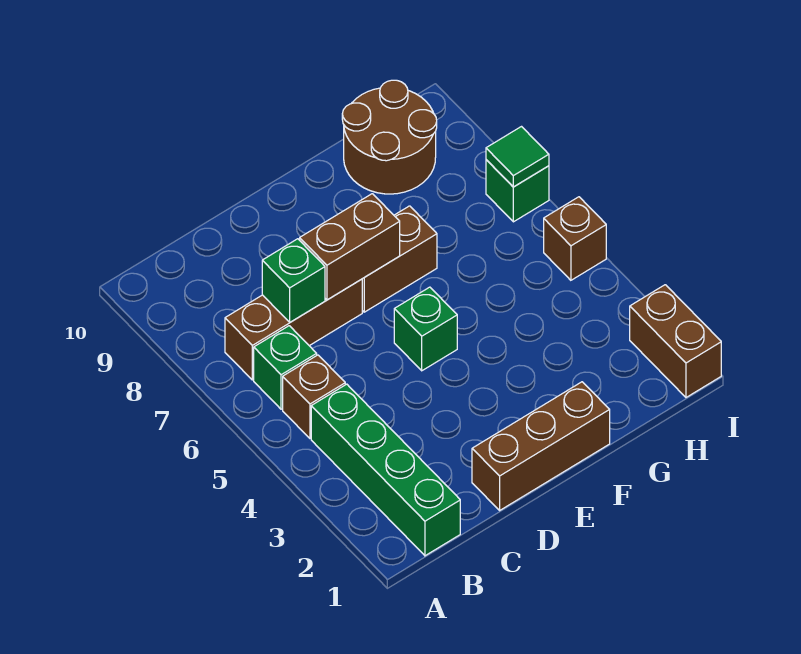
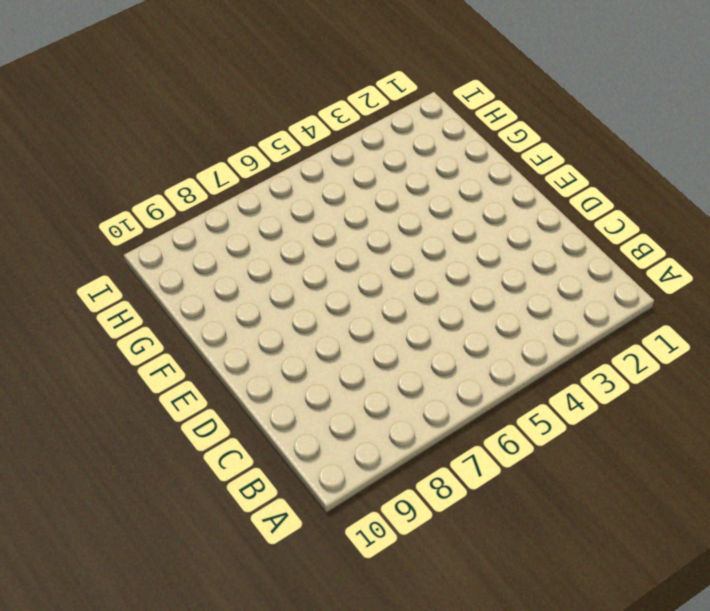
none -> green brick B1:B4 level 1
none -> brown brick B5 level 1
none -> green brick B6 level 1

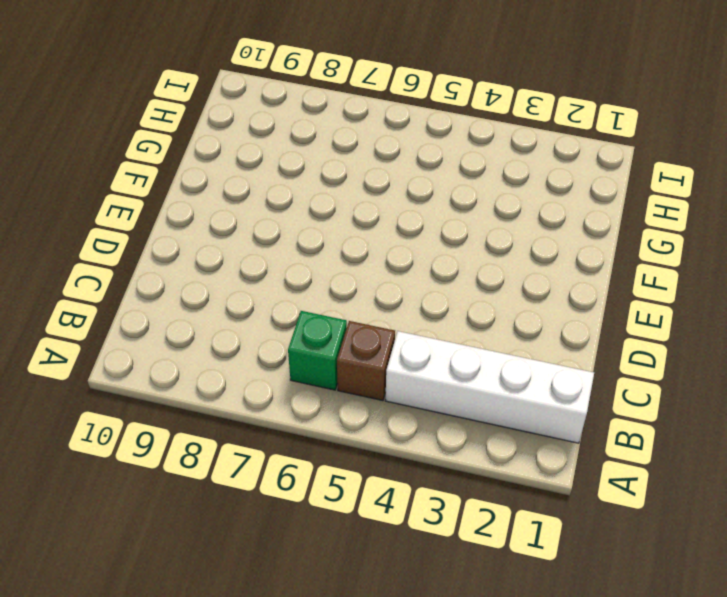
white brick B1:B4 level 1 -> green brick B1:B4 level 1
none -> brown brick B7:D7 level 1
none -> brown brick D1:F1 level 1
none -> green brick E5 level 1

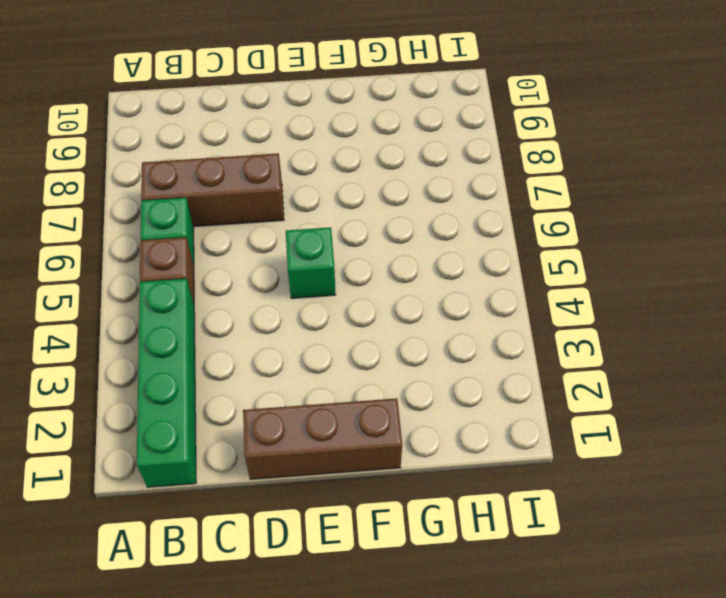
none -> brown brick E7:F7 level 1
none -> brown round brick G9:H10 level 1
none -> brown brick I1:I2 level 1

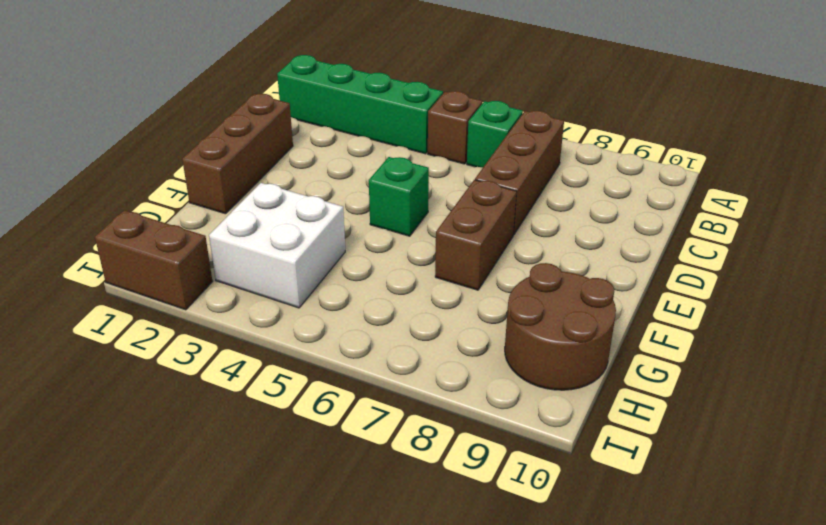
white brick G3:H4 level 1 -> none
none -> brown brick I5 level 1
none -> green brick I7 level 1
none -> green brick C7 level 2

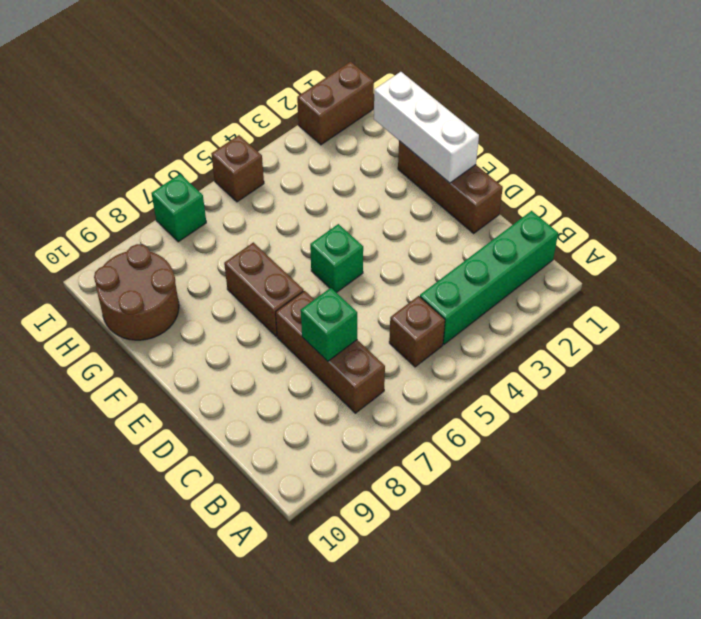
white brick E1:G1 level 2 -> none
none -> green brick B6 level 1
none -> brown brick D7:E7 level 2
none -> green tile I7 level 2

